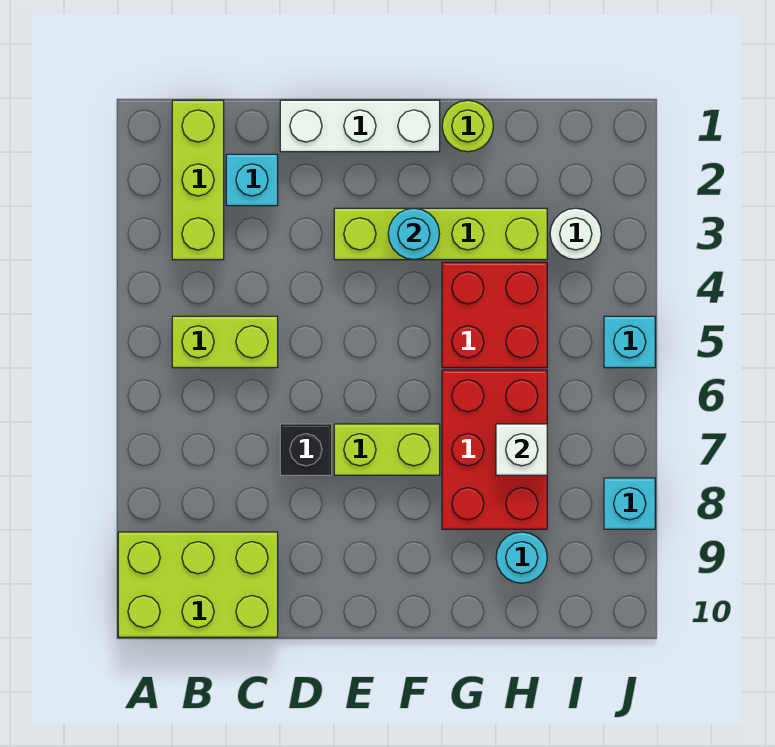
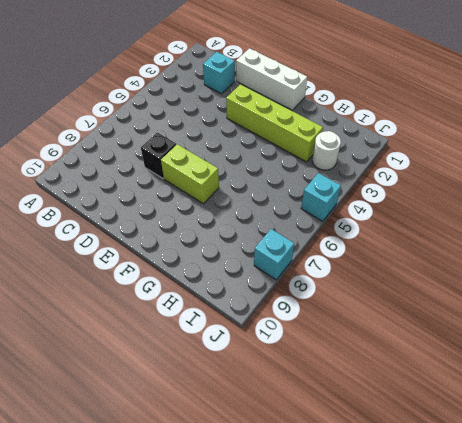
none -> lime brick A9:C10 level 1
none -> lime brick B1:B3 level 1
none -> lime brick B5:C5 level 1

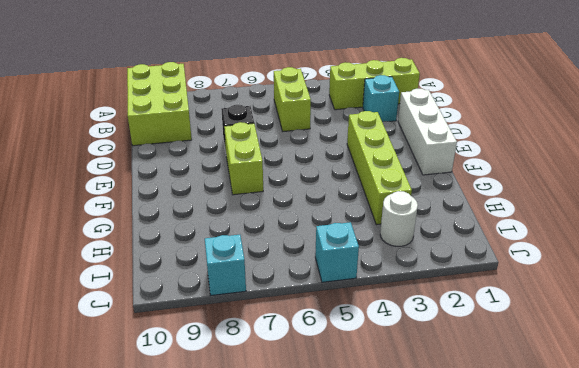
none -> lime round brick G1 level 1
none -> red brick G4:H5 level 1
none -> red brick G6:H8 level 1

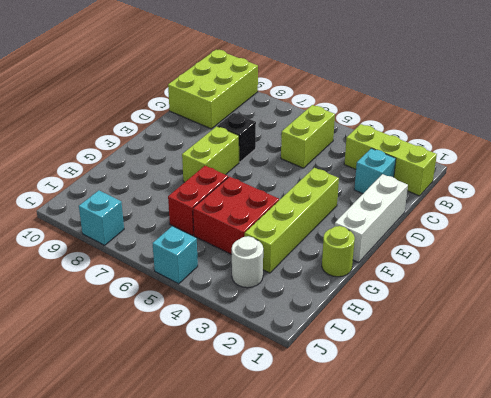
red brick G6:H6 level 1 -> red brick G6:H8 level 1
none -> cyan round brick H9 level 1
none -> cyan round brick F3 level 2
none -> white brick H7 level 2

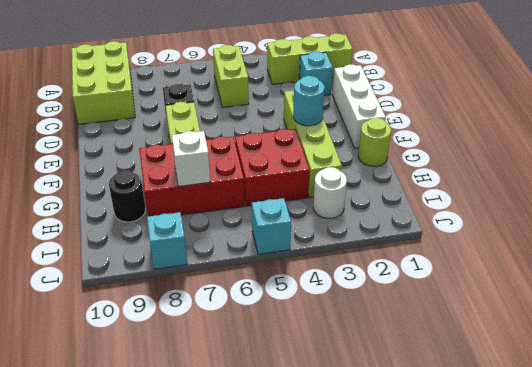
black round brick H9 level 1 -> cyan round brick H9 level 1

